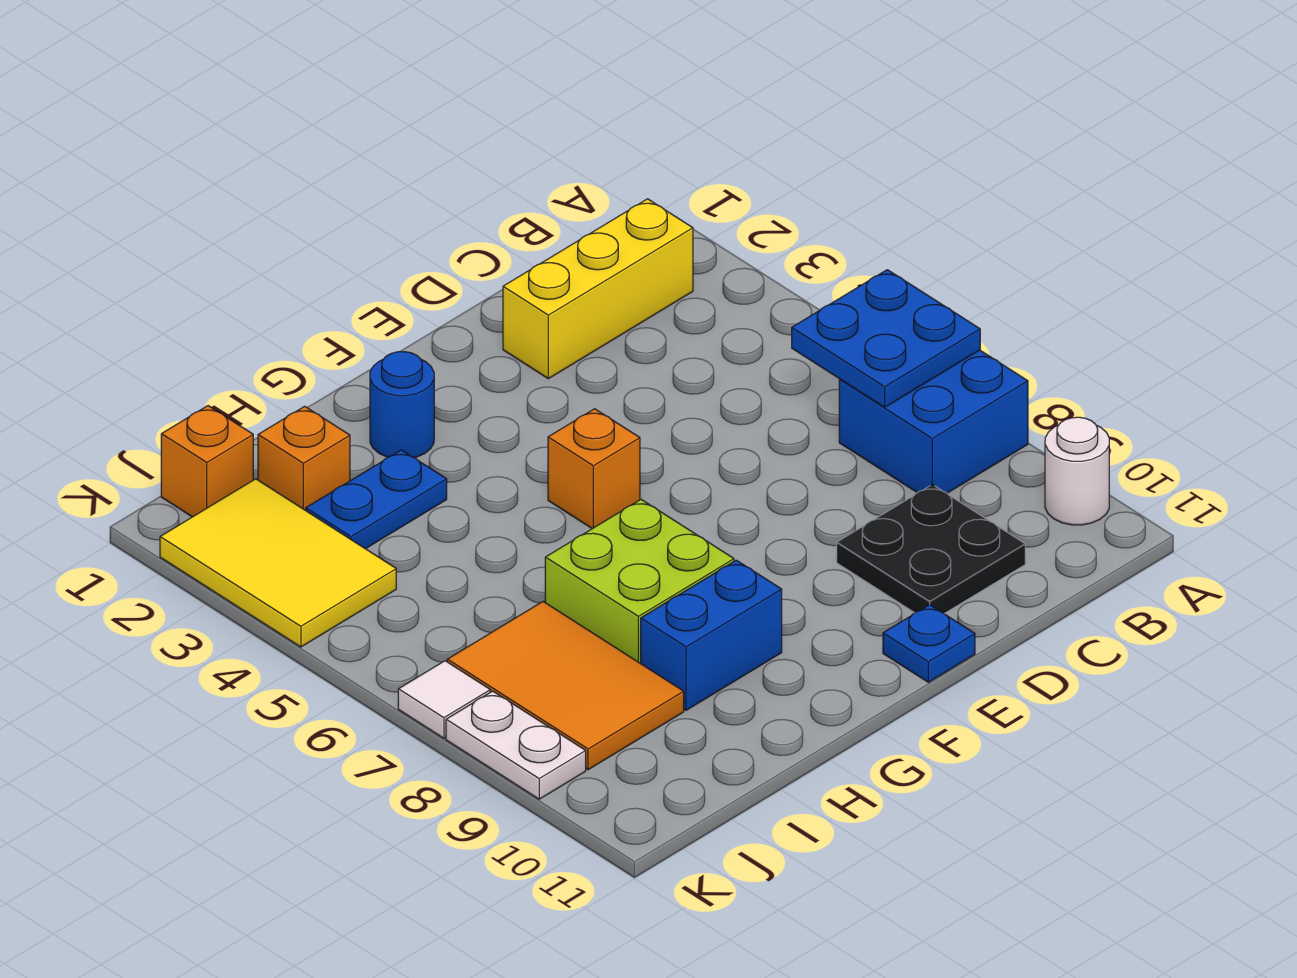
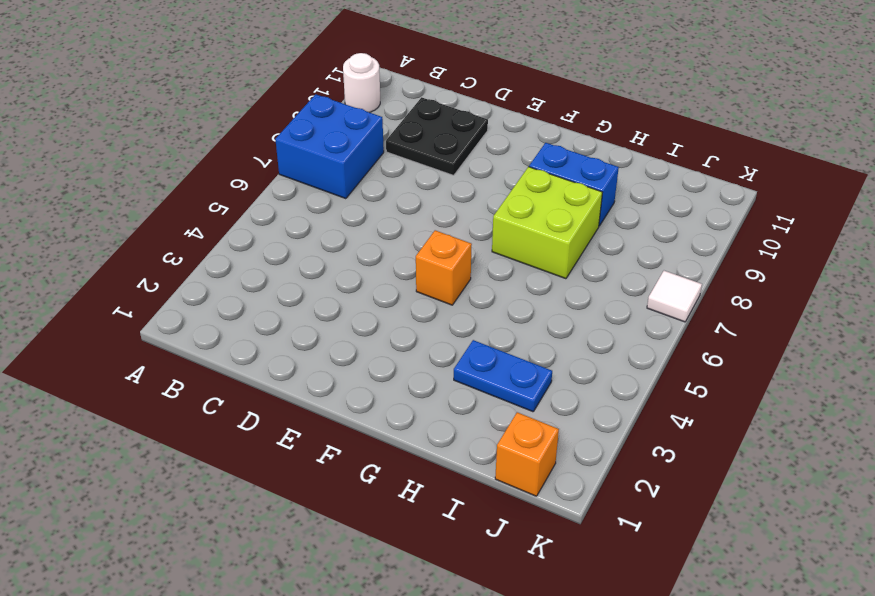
none -> yellow brick B2:D2 level 1
none -> blue plate E11 level 1
none -> blue round brick G2 level 1

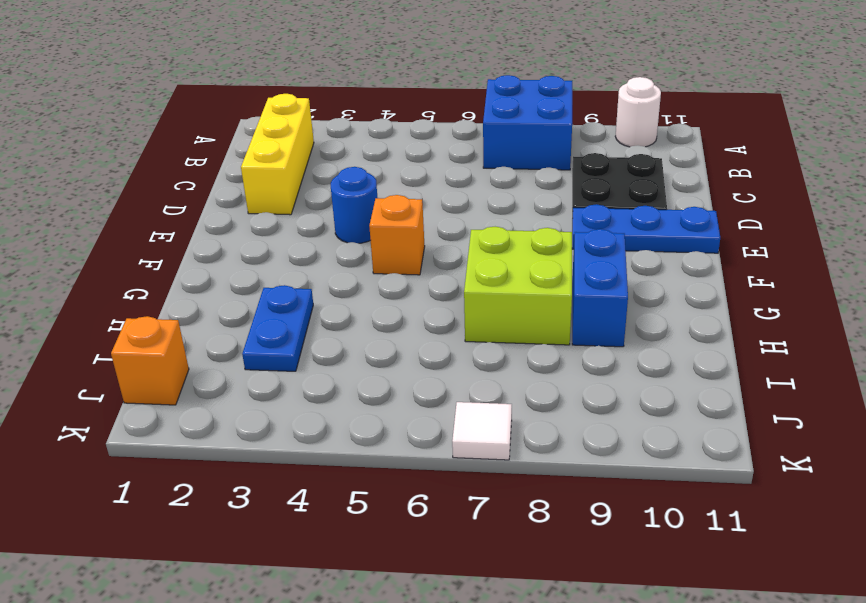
blue round brick E4 level 1 -> blue round brick G2 level 1
blue plate E9:E11 level 1 -> blue plate E11 level 1
none -> orange brick I2 level 1
none -> orange tile I7:J9 level 1
none -> yellow tile J2:K4 level 1

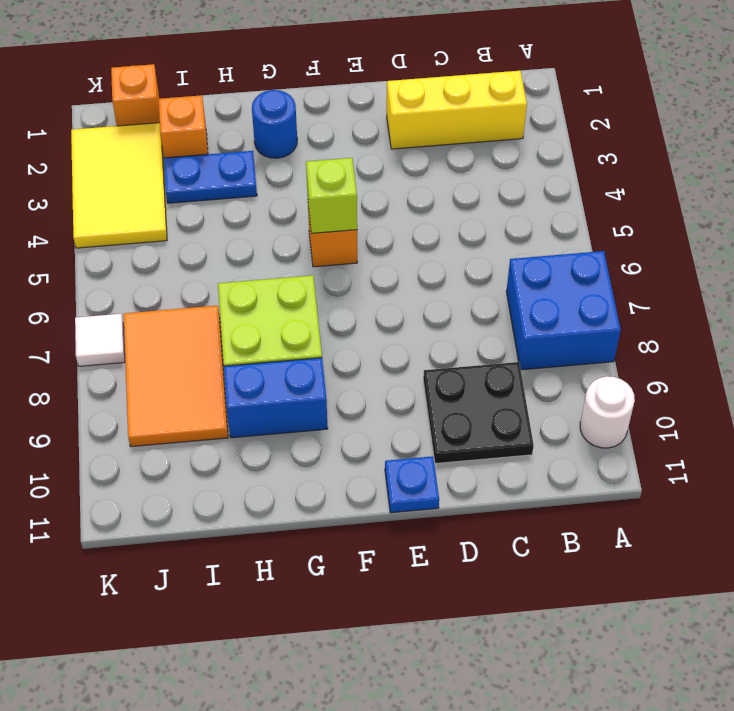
lime brick F5 level 2 -> none
none -> white plate K8:K9 level 1
none -> blue plate A6:B7 level 2

